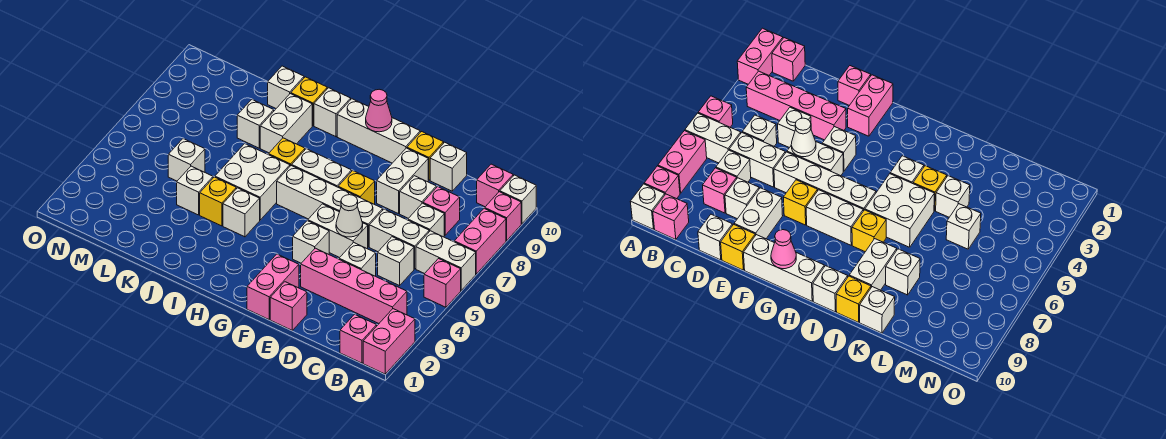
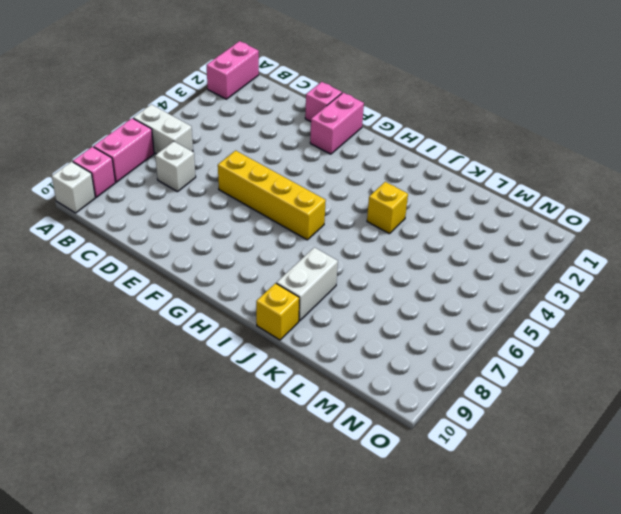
yellow brick E6:H6 level 1 -> white brick E6:H6 level 1
none -> pink brick A5 level 1
none -> pink brick B1 level 1
none -> pink brick B3:E3 level 1
none -> pink brick B10 level 1

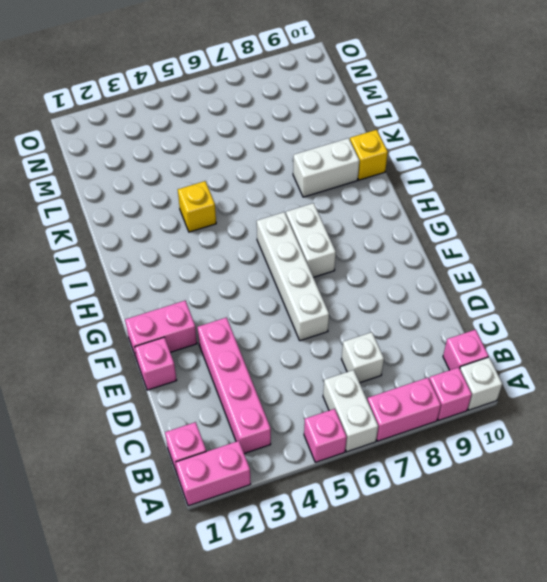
none -> white brick C5 level 1
none -> white brick C6:D6 level 1
none -> pink brick C8 level 1
none -> white brick D4 level 1

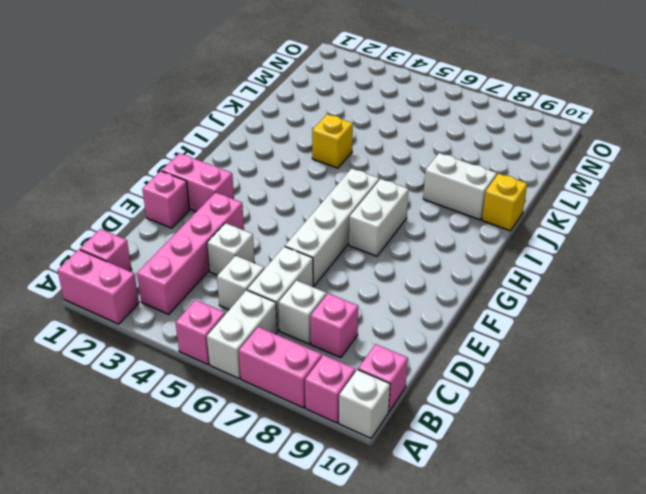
none -> white brick D8 level 1
none -> white brick D10 level 1
none -> white brick E5:F5 level 1
none -> white brick E8:E9 level 1

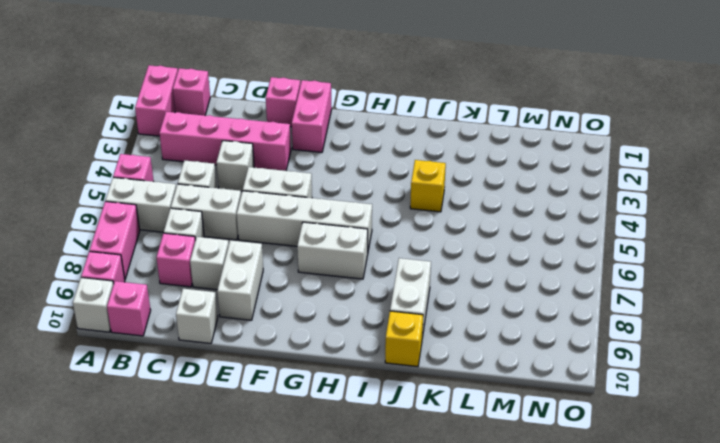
none -> yellow brick E10 level 1
none -> white brick F4 level 1
none -> yellow brick F7 level 1
none -> white brick F10:H10 level 1

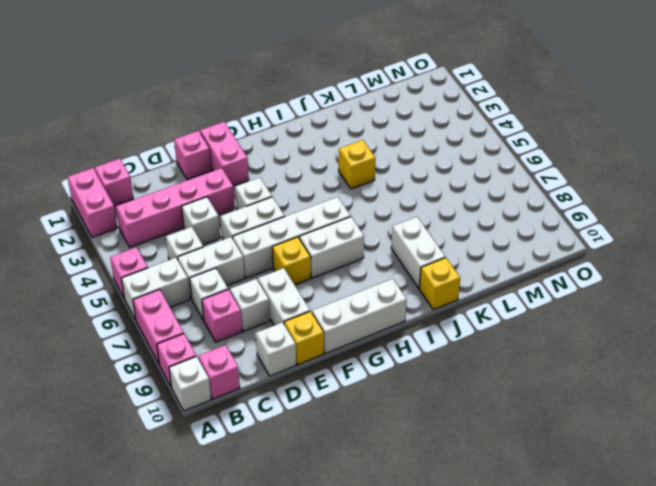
none -> white brick I4 level 1
none -> white brick I5:J6 level 1
none -> yellow brick I7 level 1
none -> white brick I10 level 1

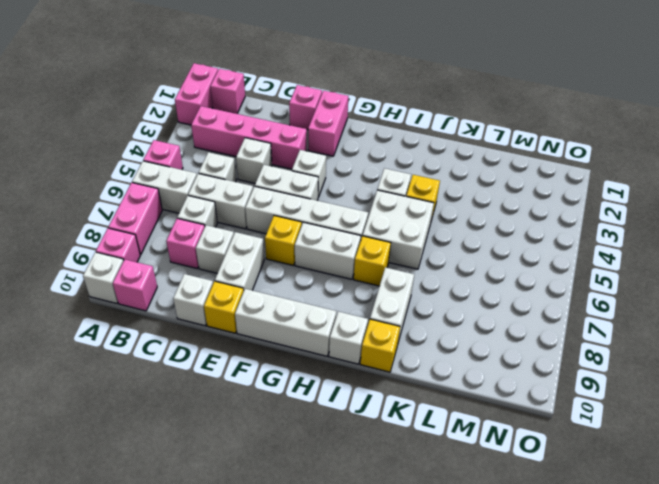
none -> white brick K4 level 1
none -> white brick K8 level 1
none -> white brick K10 level 1
none -> white brick L5 level 1

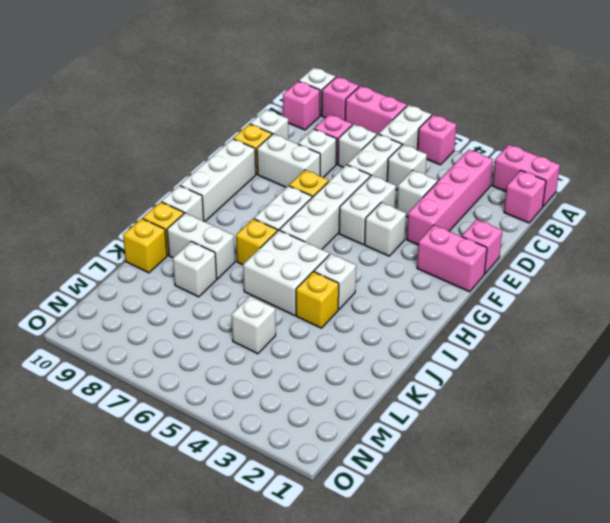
yellow brick K10 level 1 -> white brick K10 level 1
none -> white brick K4 level 1
none -> white cone E5 level 2
none -> pink cone G10 level 2

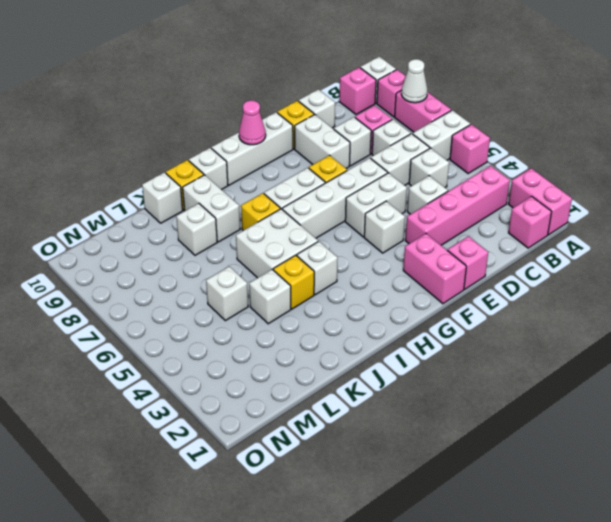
white cone A8 level 2 -> white cone E5 level 2

